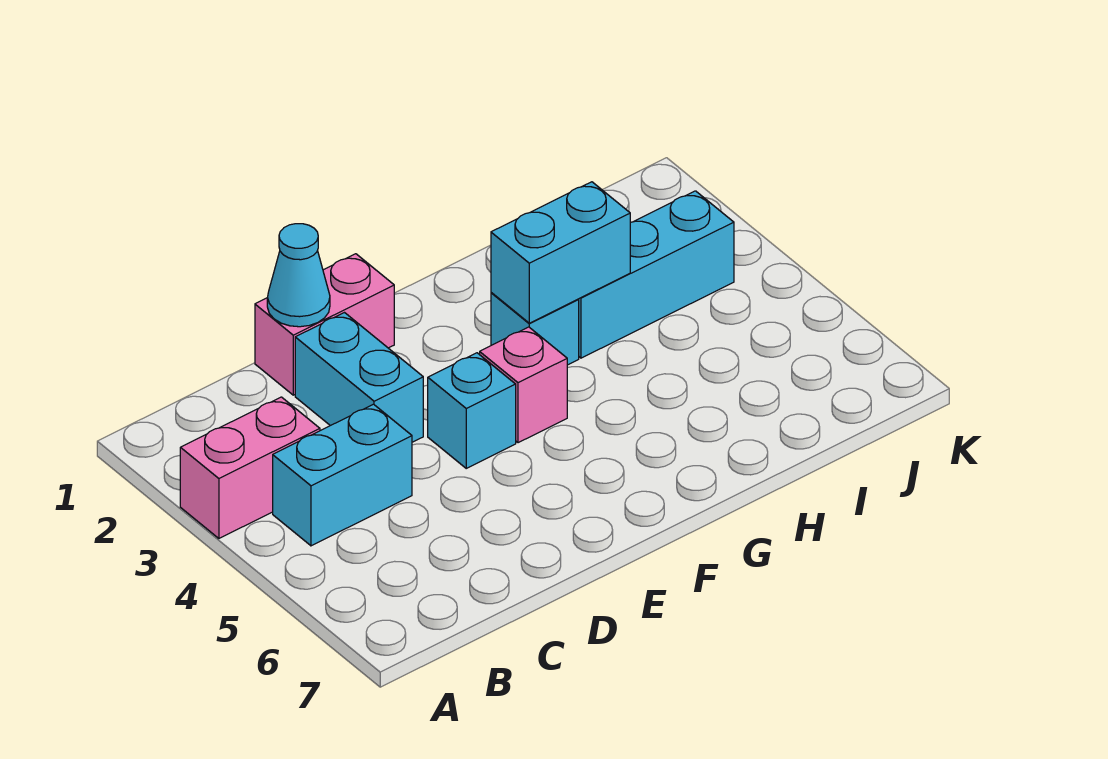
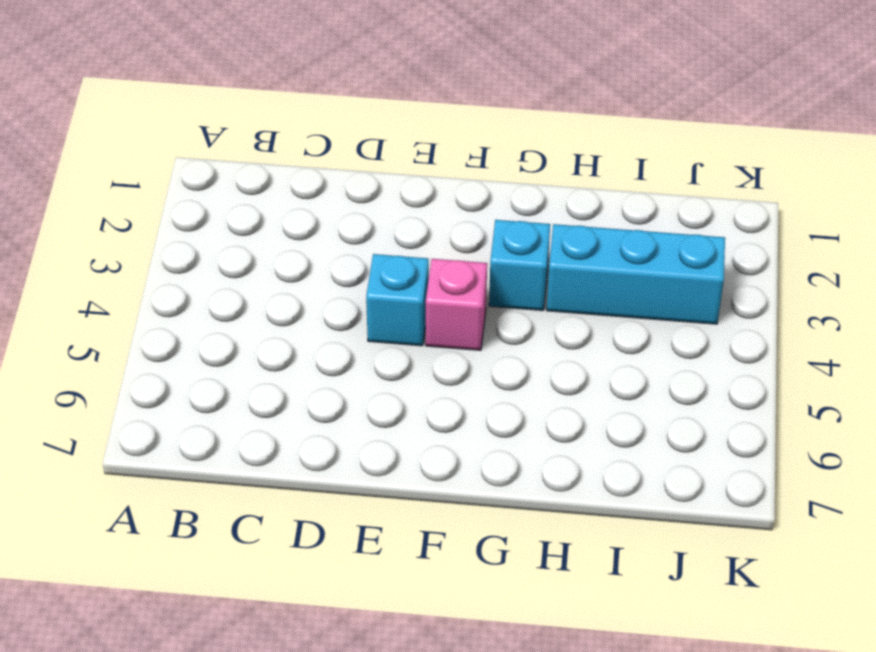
none -> pink brick A3:B3 level 1
none -> cyan brick B4:C4 level 1

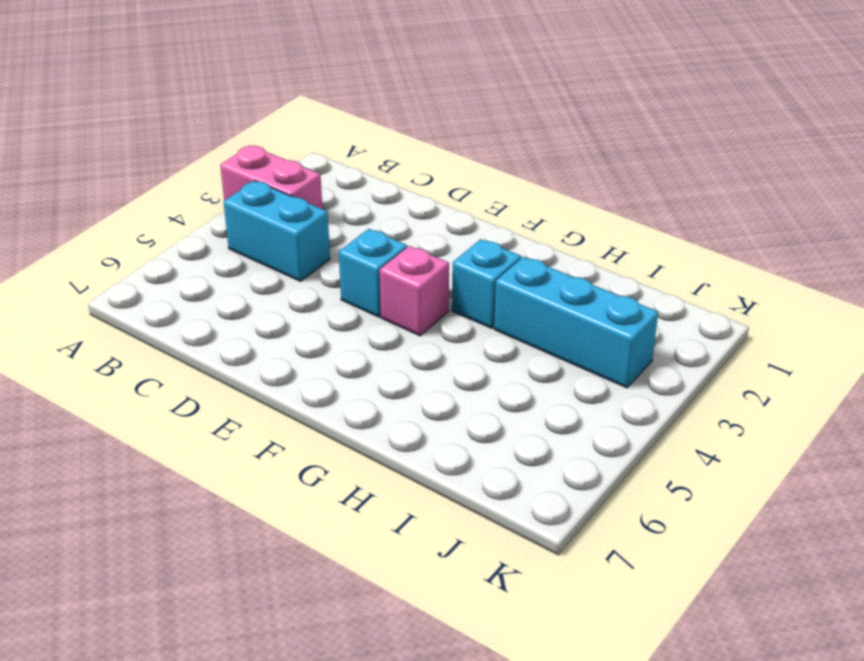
none -> pink brick D1:E1 level 1
none -> cyan brick D2:D3 level 1

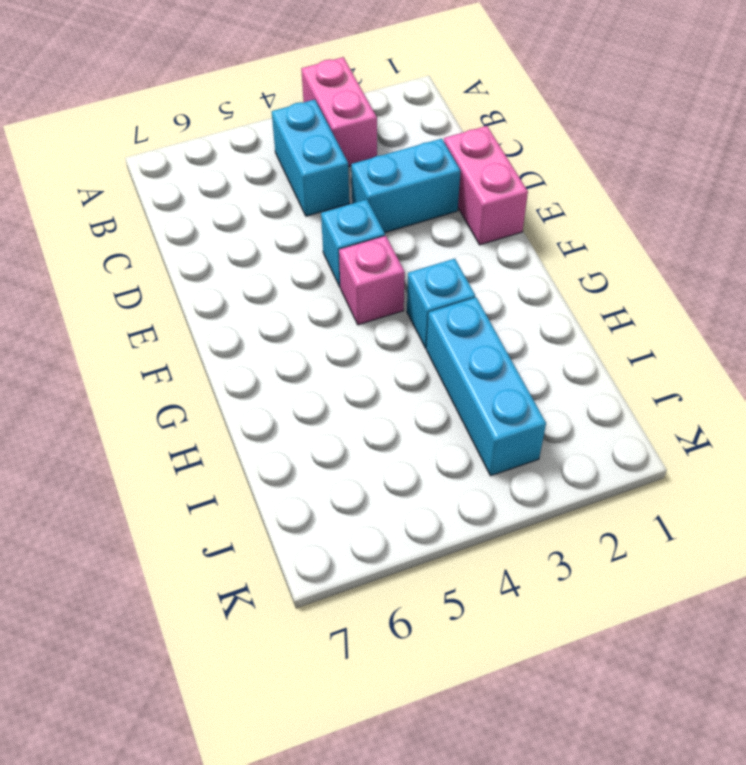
none -> cyan cone D1 level 2
none -> cyan brick G3:H3 level 2

